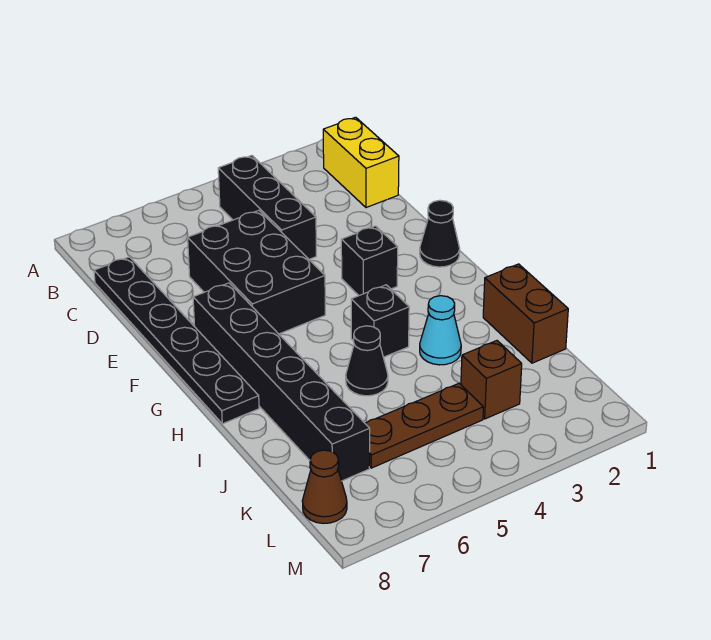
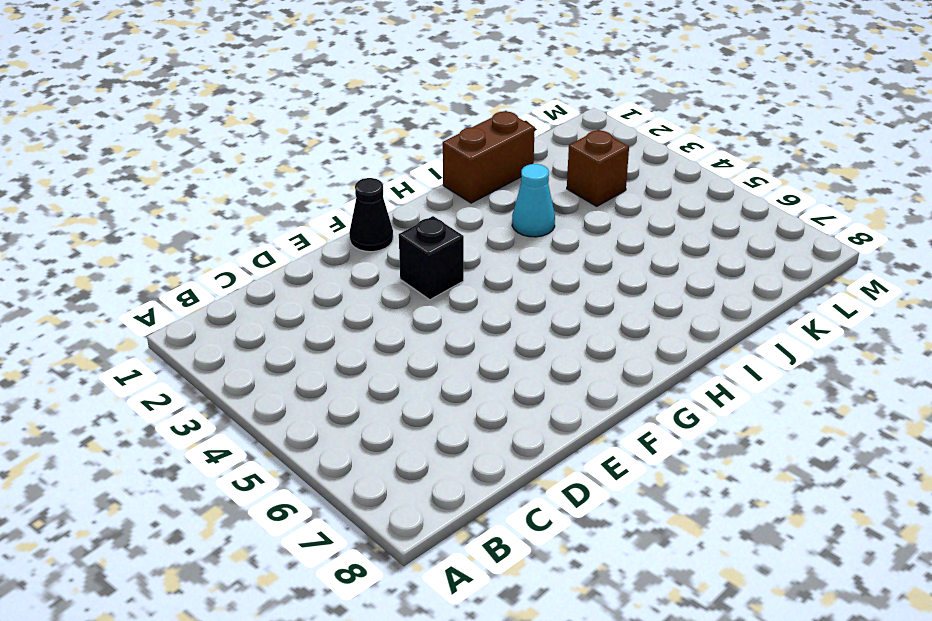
none -> yellow brick B1:C1 level 1
none -> black brick B4:D4 level 1
none -> black plate C8:H8 level 1

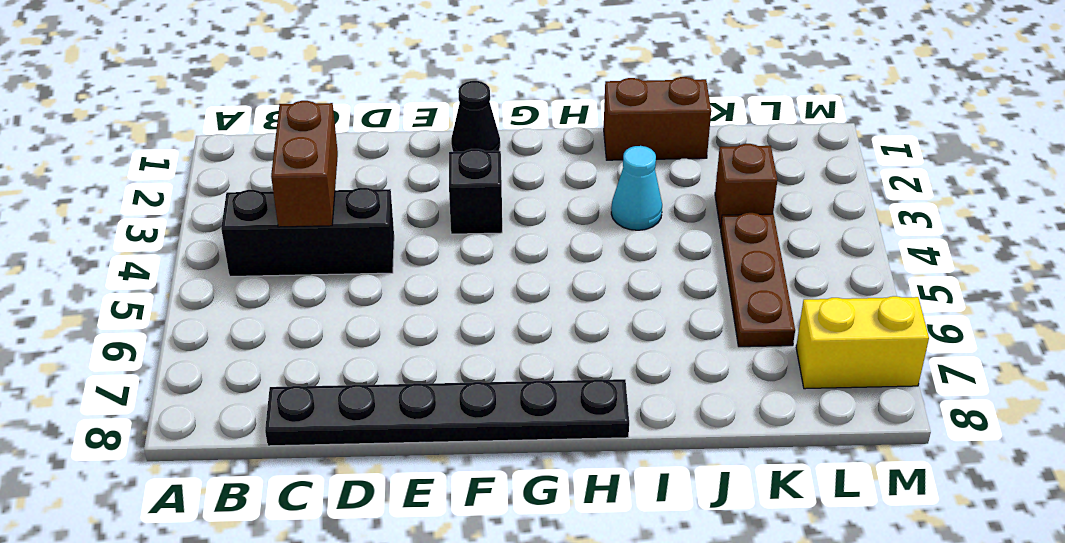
brown brick C3:C4 level 2 -> none
yellow brick L7:M7 level 1 -> yellow brick B1:C1 level 1
none -> black brick D5:F6 level 1
none -> black brick F7:K7 level 1
none -> black brick H4 level 1

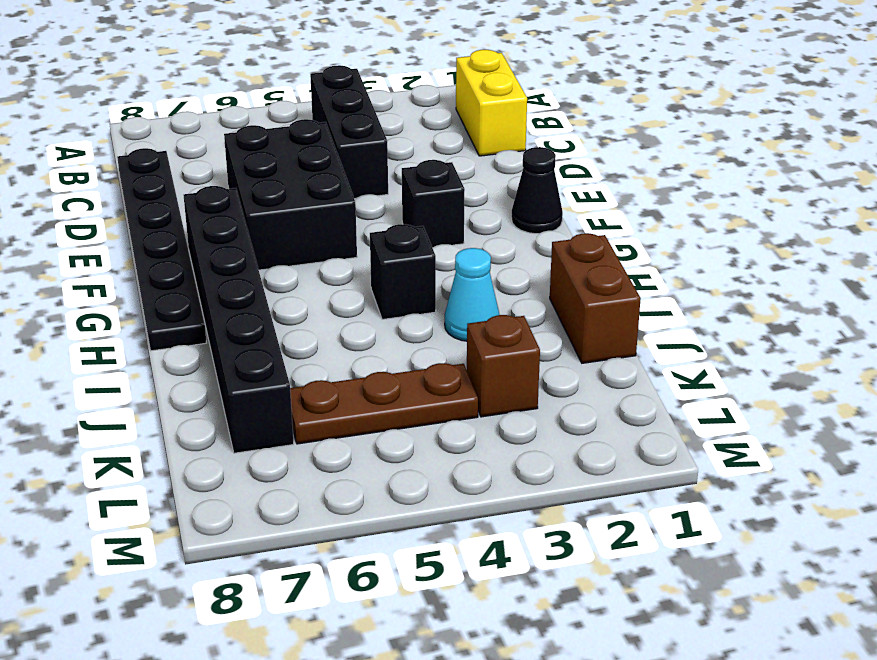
none -> black cone I5 level 1
none -> brown cone L8 level 1

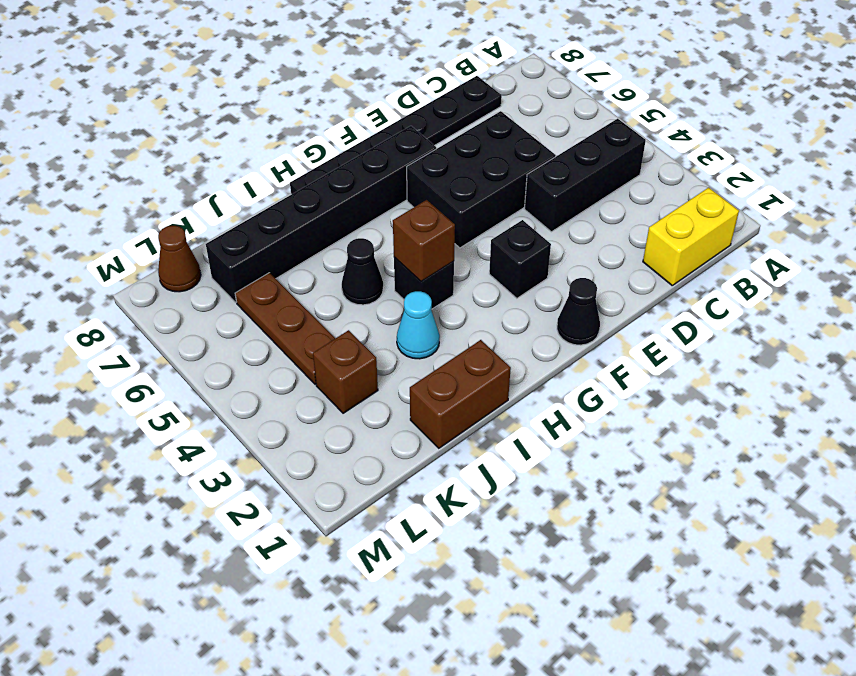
brown brick H4 level 2 -> none

